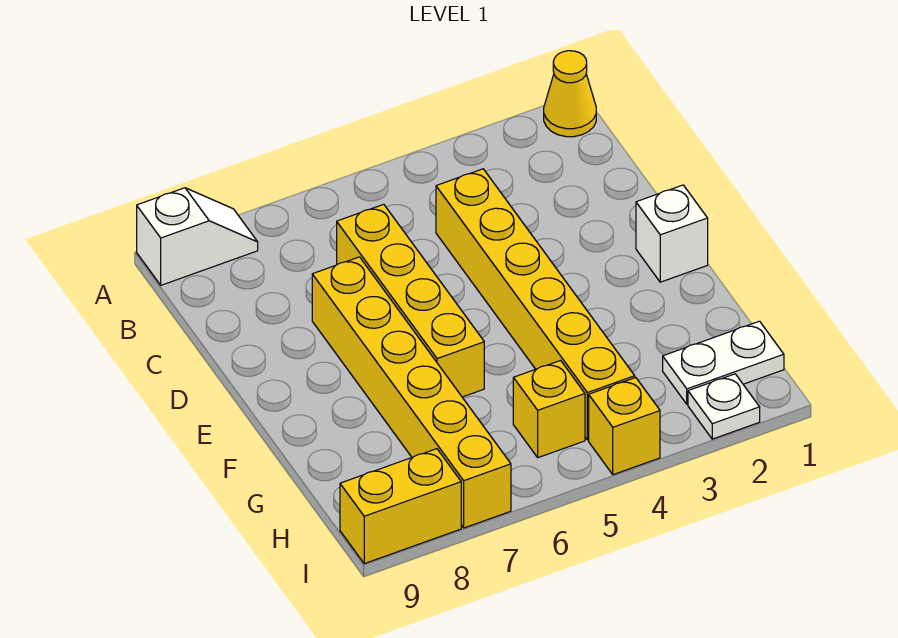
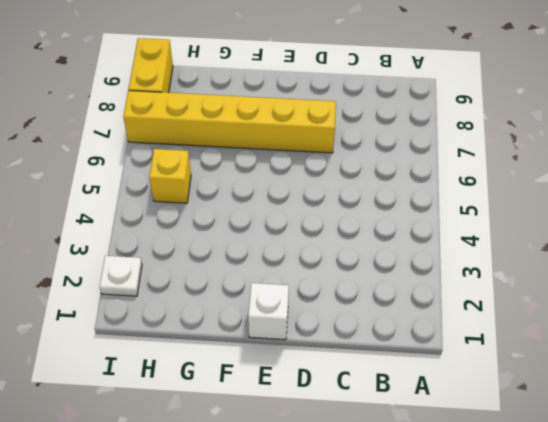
none -> yellow cone A1 level 1
none -> white slope A8:A9 level 1 top 9

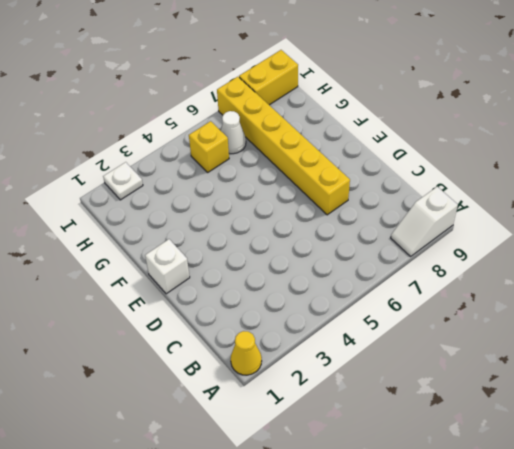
white cone H6 level 1 -> none
none -> yellow brick C4:H4 level 1
none -> yellow brick C6:F6 level 1

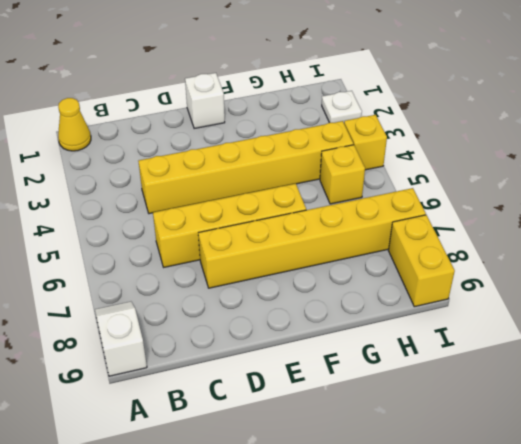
none -> white plate H1:H2 level 1

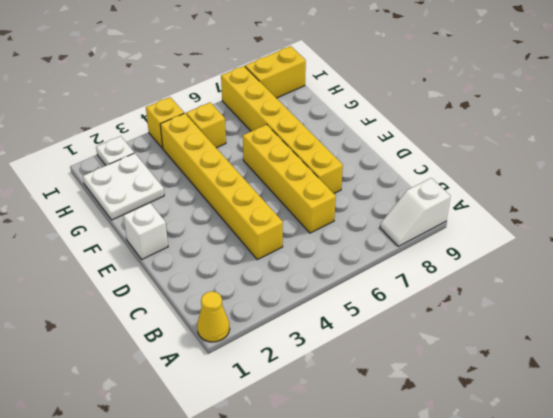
white plate G1:H2 level 1 -> white plate H1:H2 level 1

